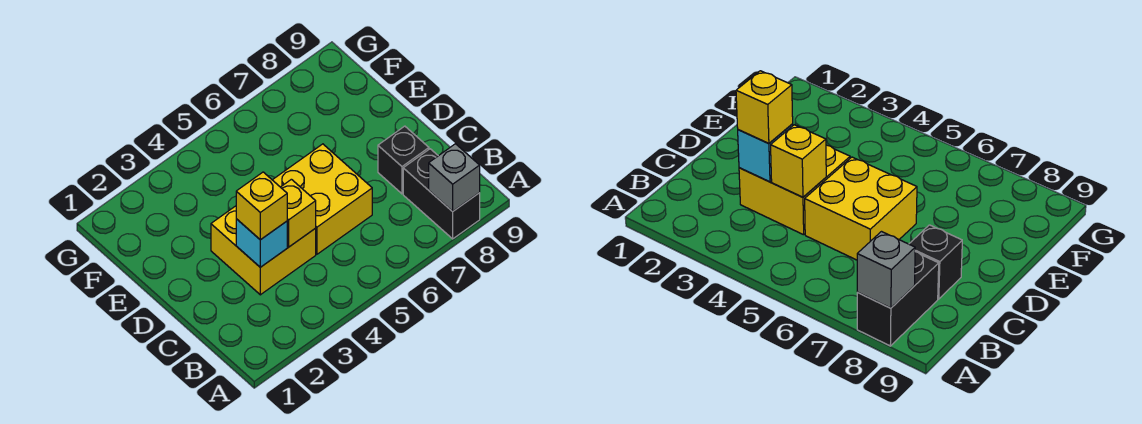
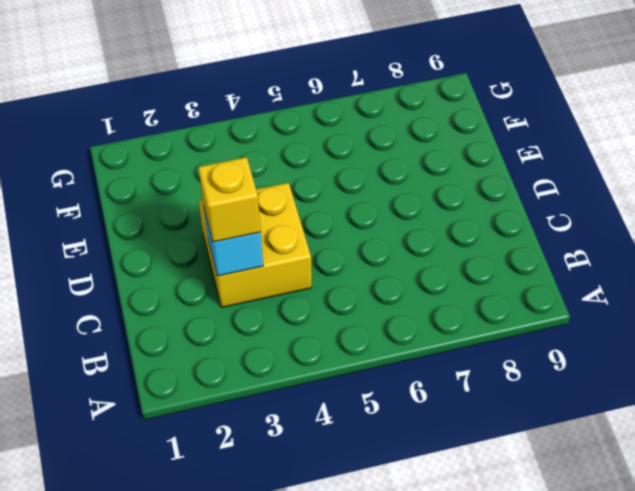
none -> black brick A8:B8 level 1
none -> yellow brick C5:D6 level 1

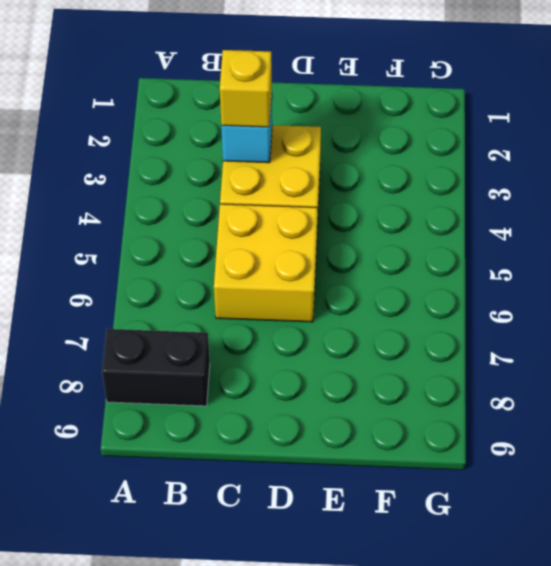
none -> black brick C8 level 1
none -> grey brick A8 level 2

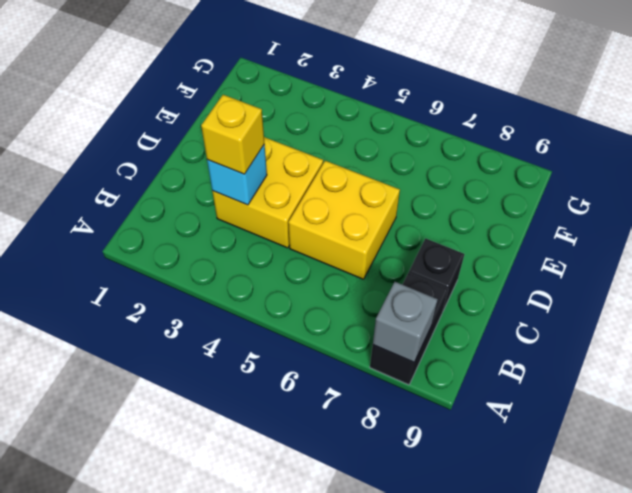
none -> yellow brick C4 level 2

